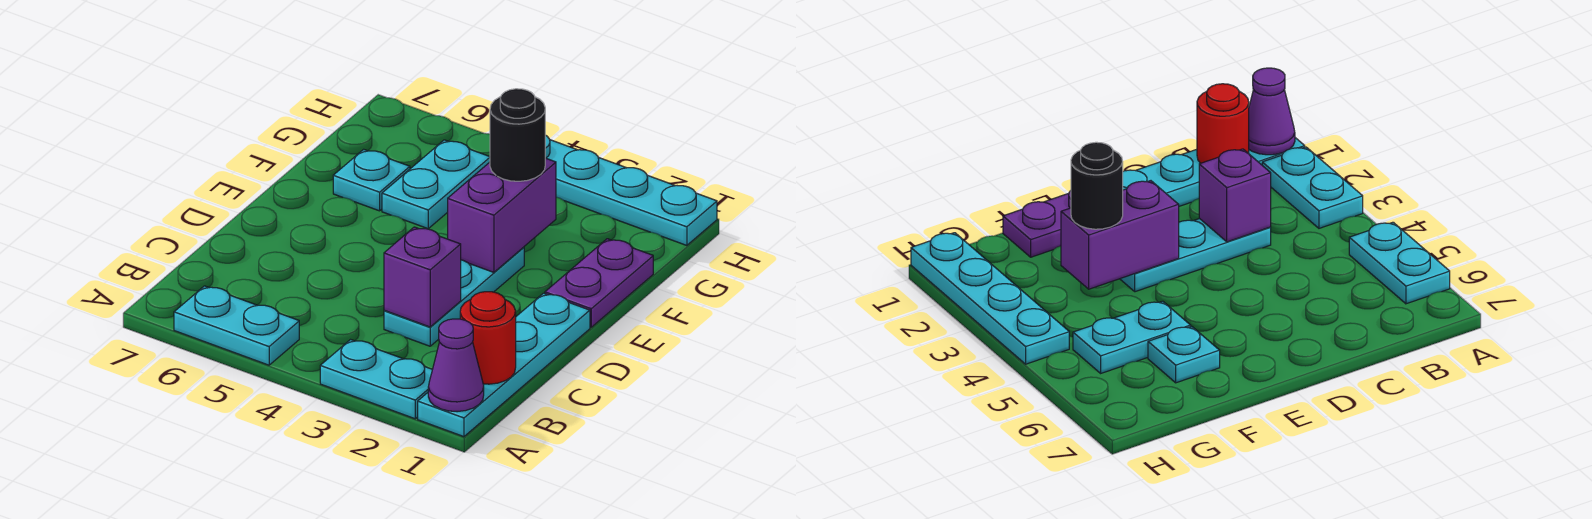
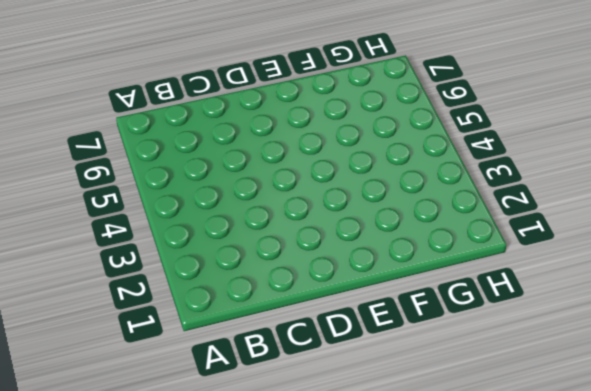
none -> cyan plate A1:D1 level 1
none -> cyan plate A2:A3 level 1
none -> cyan plate A5:A6 level 1

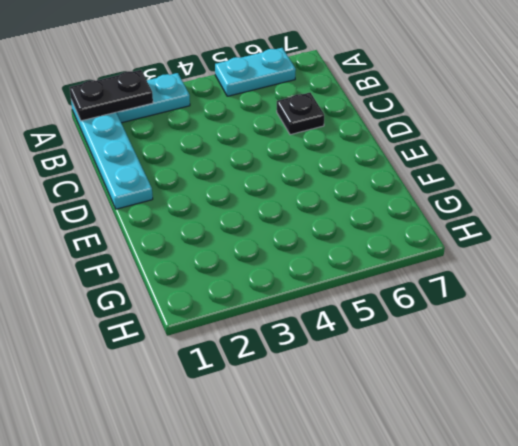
black plate A1:A2 level 2 -> purple cone A1 level 2
black plate C6 level 1 -> none
none -> cyan plate C3:E3 level 1
none -> purple plate E1:F1 level 1
none -> cyan plate F5:G5 level 1

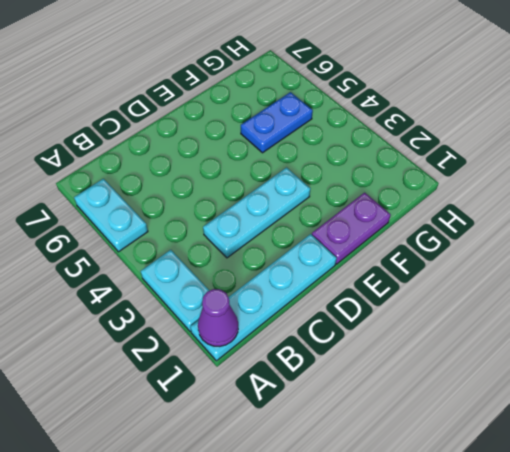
blue plate F5:G5 level 1 -> cyan plate F5:G5 level 1
none -> cyan plate F6 level 1
none -> cyan plate H1:H4 level 1
none -> red round brick B1 level 2

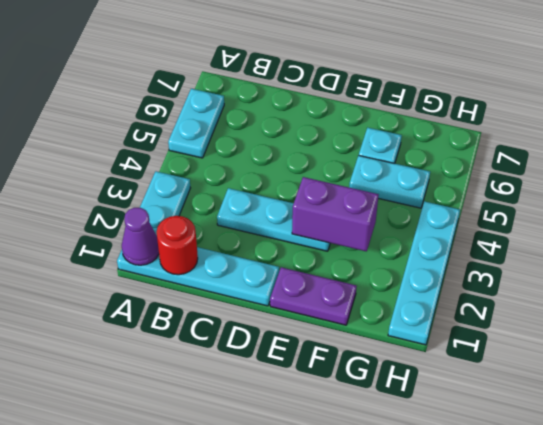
none -> purple brick C3 level 2
none -> black round brick F3 level 3

